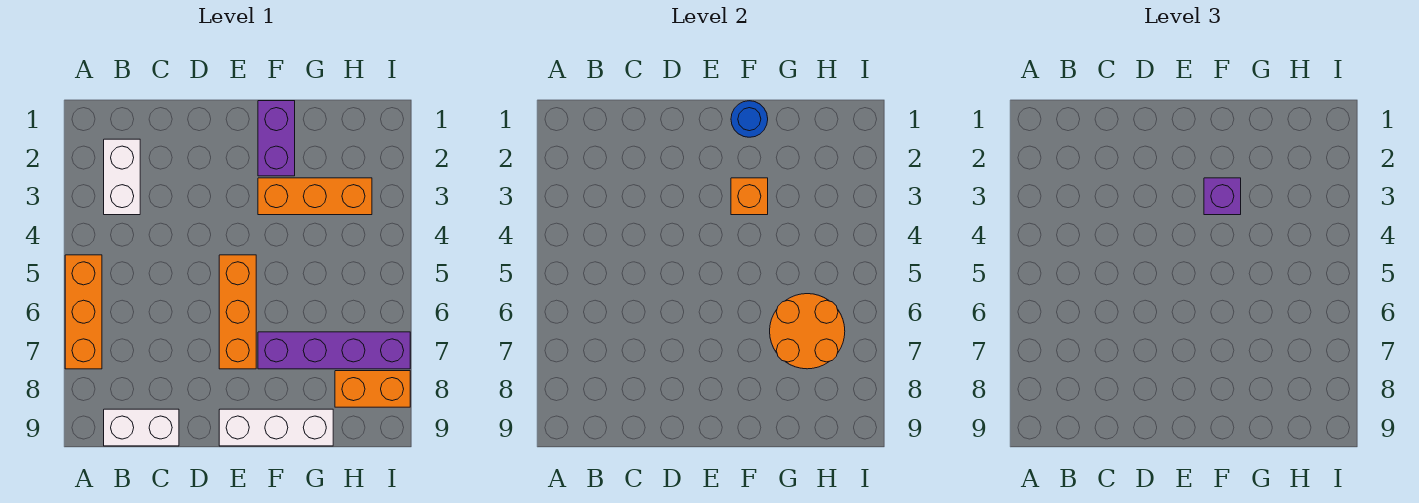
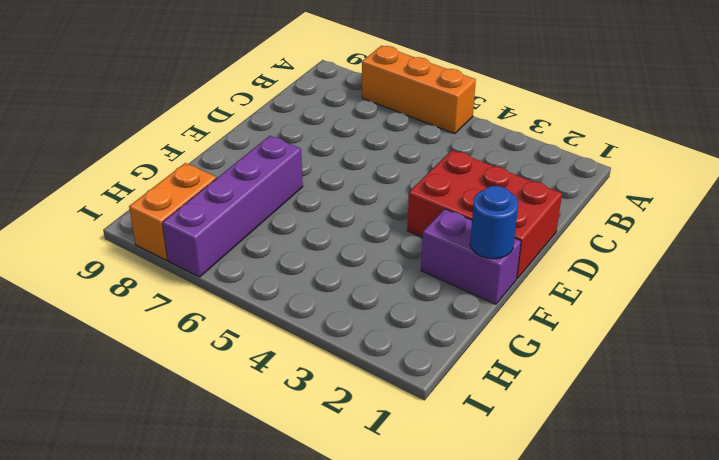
red brick D1:E3 level 1 -> none
none -> white brick B2:B3 level 1
none -> white brick B9:C9 level 1
none -> orange brick E5:E7 level 1

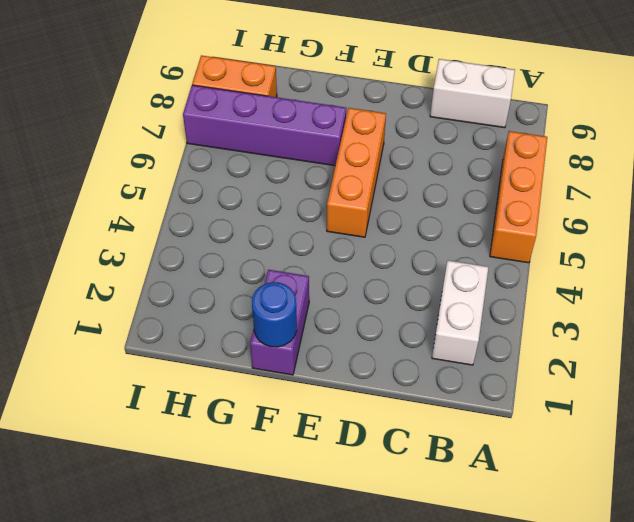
none -> white brick E9:G9 level 1
none -> orange brick F3:H3 level 1
none -> orange brick F3 level 2

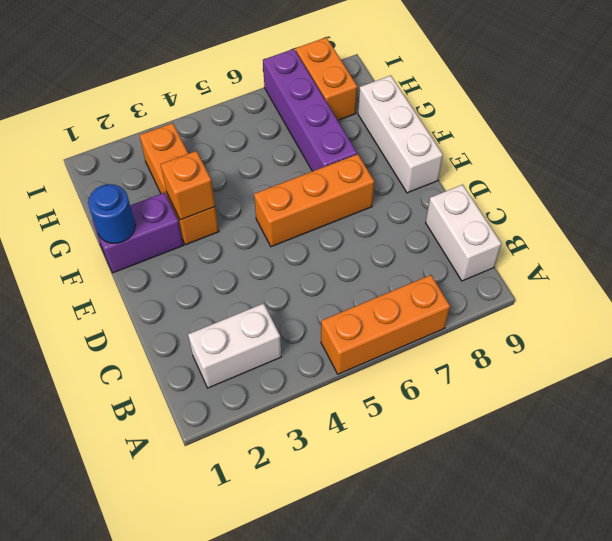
none -> orange round brick G6:H7 level 2
none -> purple brick F3 level 3

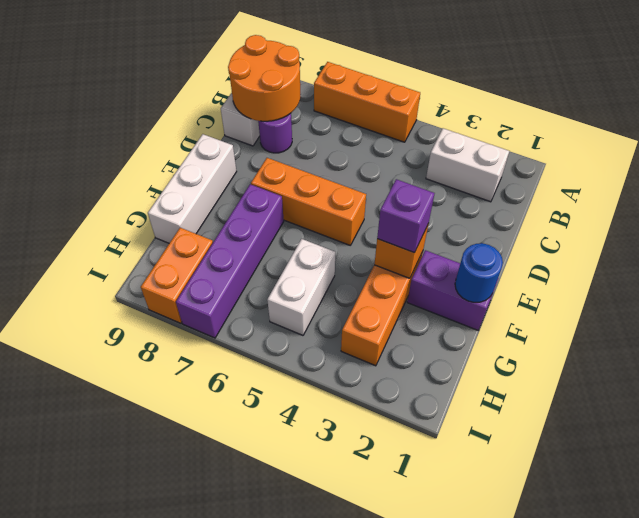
orange round brick B8:C9 level 2 -> orange round brick G6:H7 level 2
purple round brick C8 level 1 -> none
white brick G5:H5 level 1 -> none

